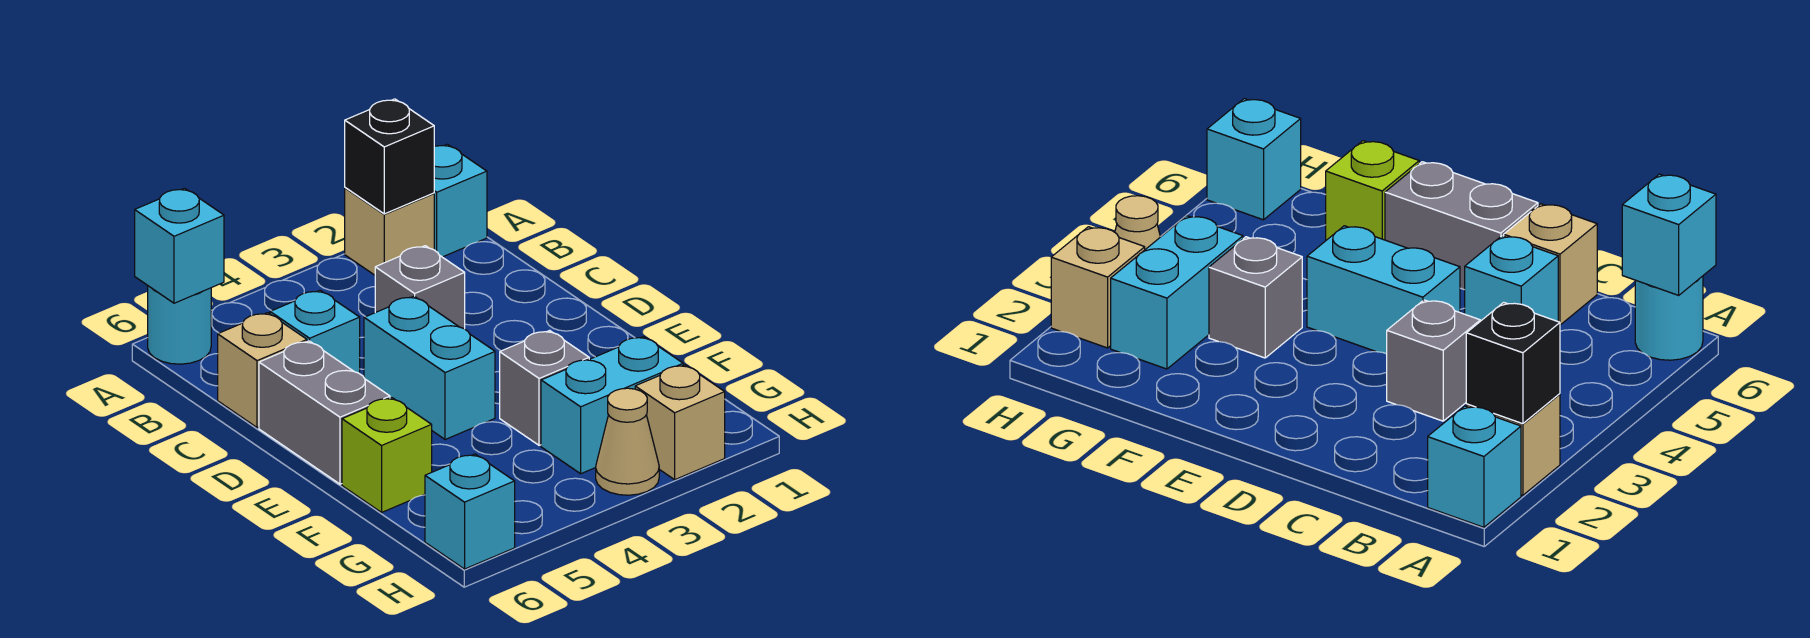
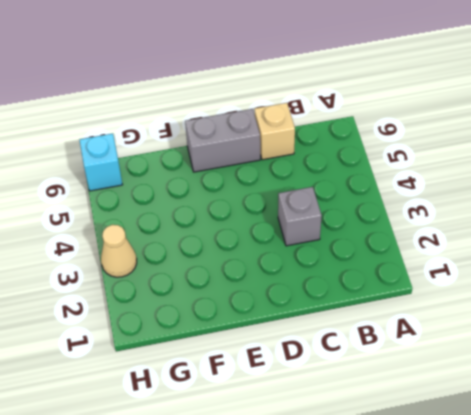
none -> cyan brick A1 level 1
none -> tan brick A2 level 1
none -> cyan round brick A6 level 1

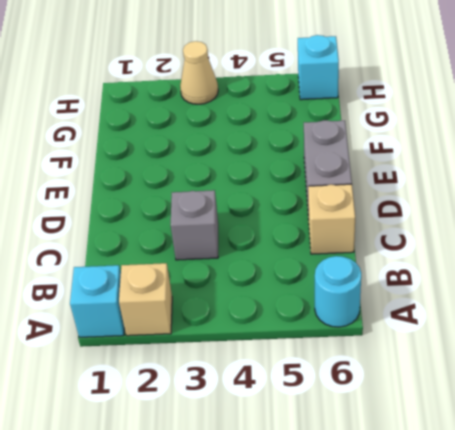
none -> cyan brick C5 level 1
none -> cyan brick D4:E4 level 1
none -> grey brick F3 level 1

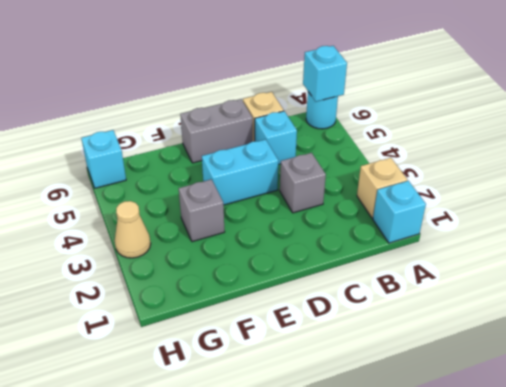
none -> lime brick F6 level 1
none -> cyan brick G2:G3 level 1
none -> tan brick H2 level 1

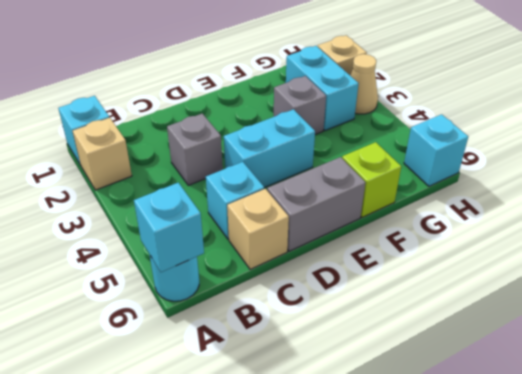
none -> black brick A2 level 2

